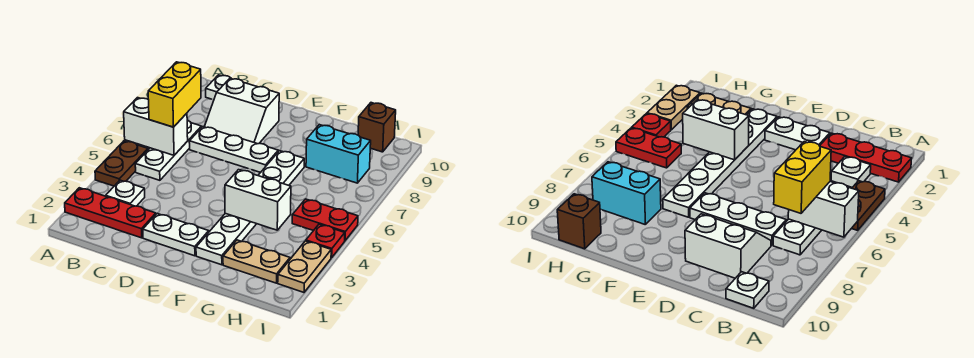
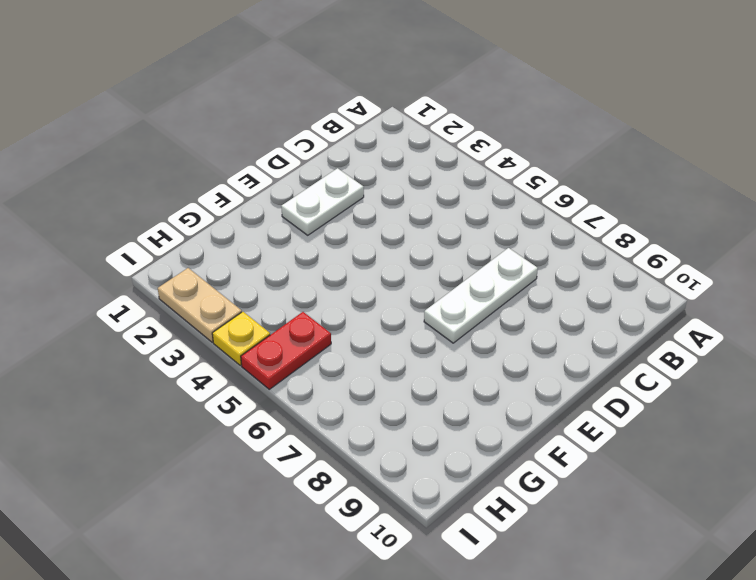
yellow plate I4 level 1 -> red plate I4 level 1
none -> red plate A2:C2 level 1
none -> brown plate A4:A5 level 1
none -> white plate B3 level 1

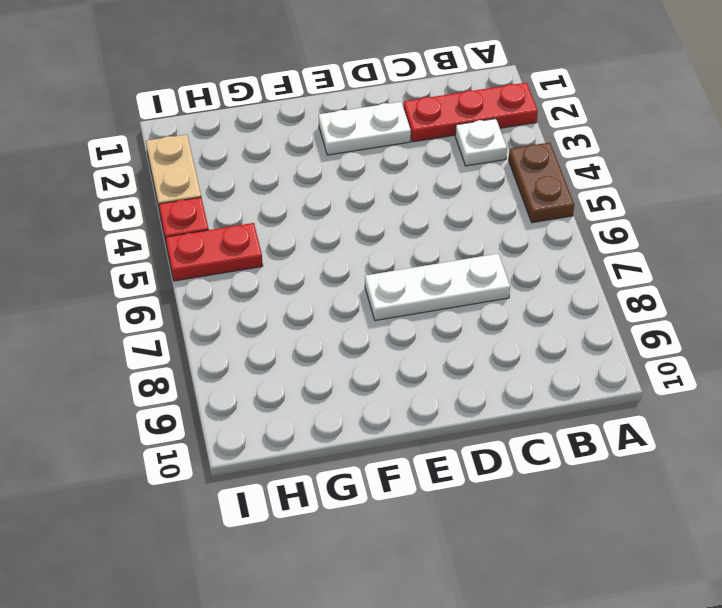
none -> white plate B5:B7 level 1
none -> white plate B10 level 1
none -> white slope C8:D9 level 1 top 9

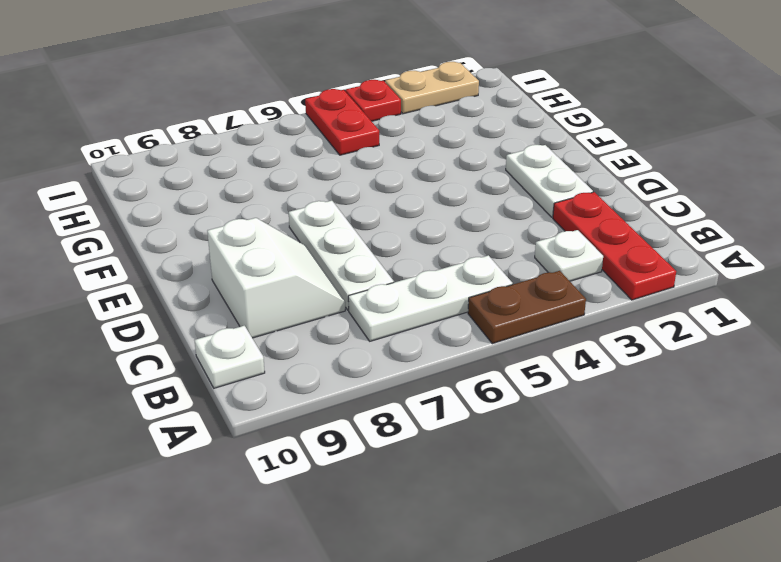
none -> white plate F2:F7 level 1
none -> tan plate G2:H2 level 1
none -> cyan brick G8:H8 level 1

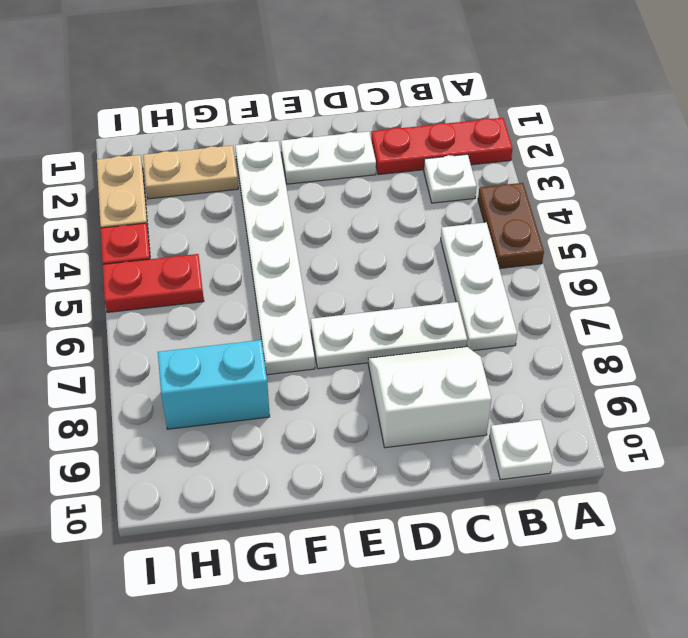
none -> brown brick H10 level 1
none -> white brick A6:B6 level 2
none -> white brick F4:G4 level 2

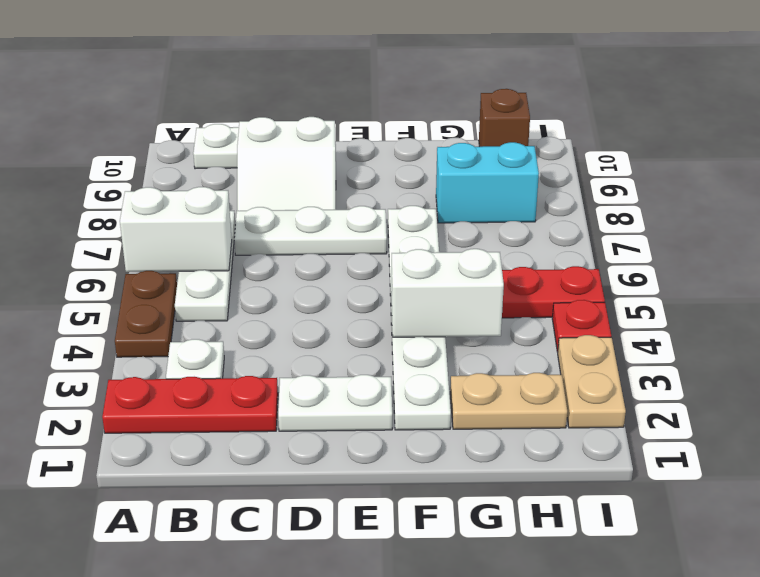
none -> yellow brick B6:B7 level 3

